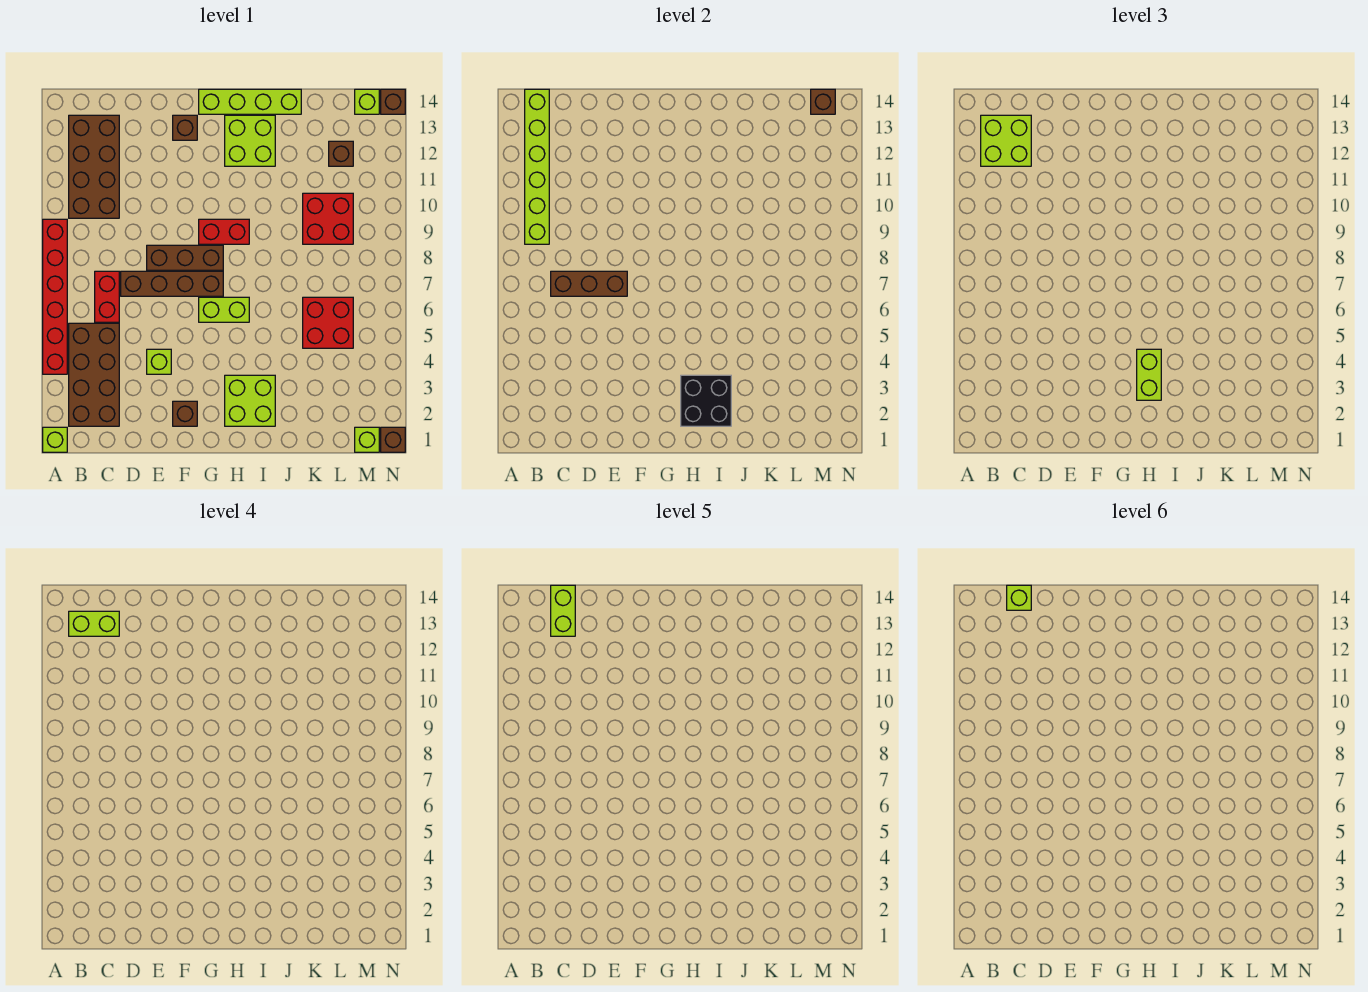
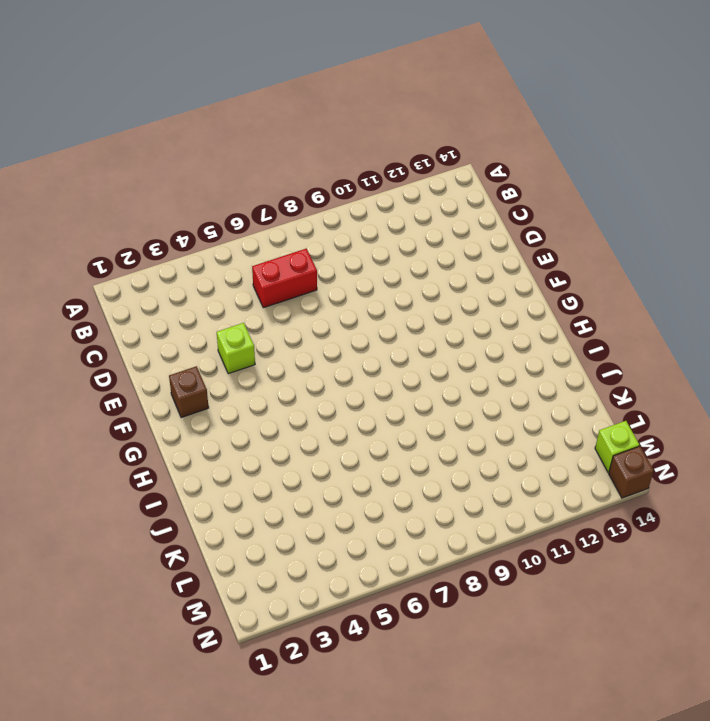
none -> lime brick A1 level 1
none -> red brick A4:A9 level 1
none -> brown brick B2:C5 level 1
none -> brown brick B10:C13 level 1

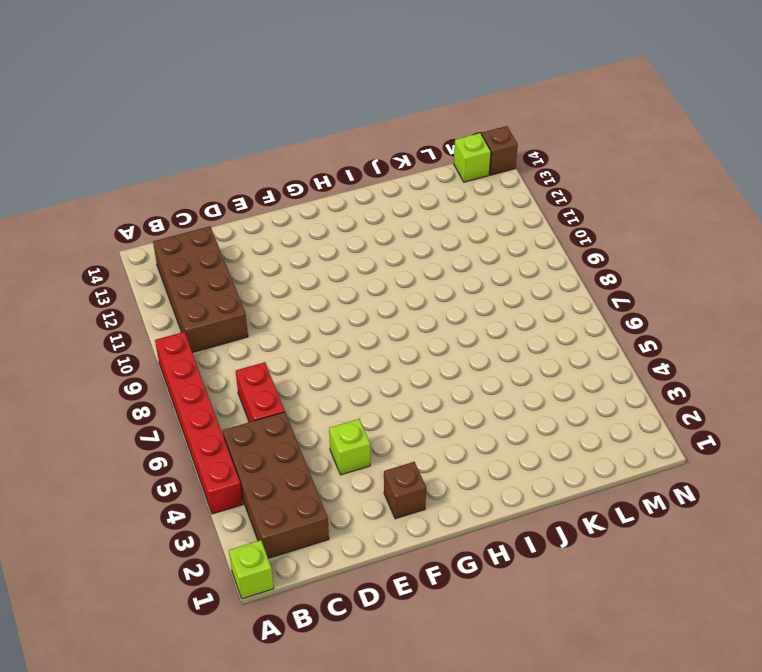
none -> brown brick D7:G7 level 1
none -> brown brick E8:G8 level 1
none -> brown brick F13 level 1
none -> lime brick G6:H6 level 1

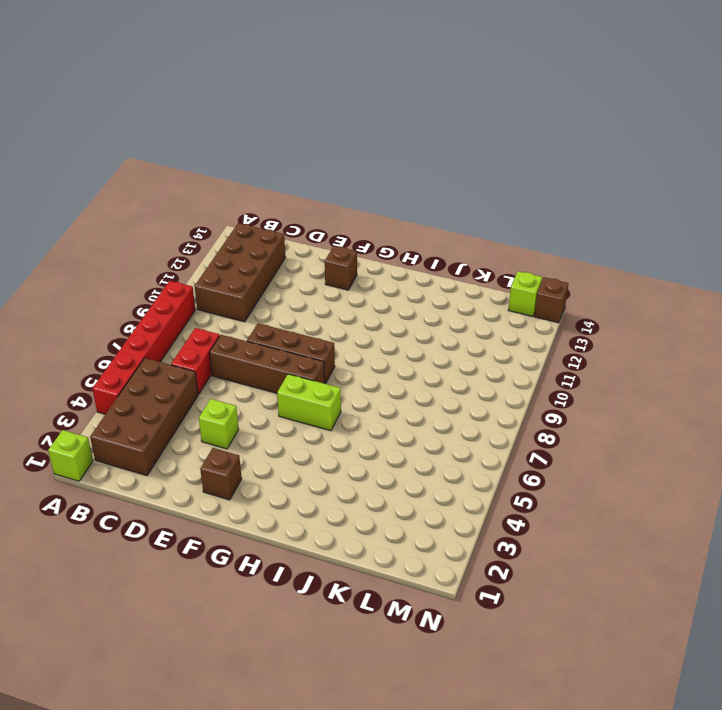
none -> red brick G9:H9 level 1
none -> lime brick G14:J14 level 1
none -> lime brick H2:I3 level 1
none -> lime brick H12:I13 level 1

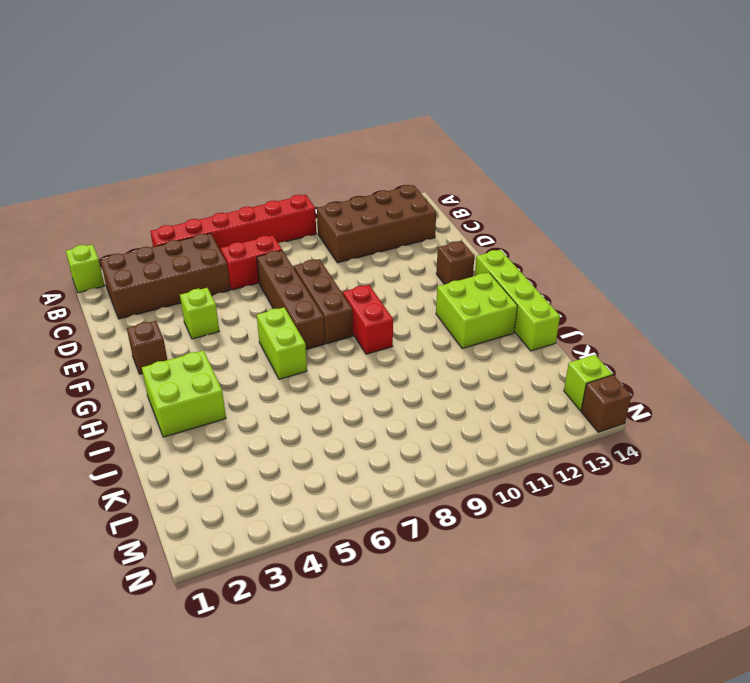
none -> red brick K5:L6 level 1
none -> red brick K9:L10 level 1
none -> brown brick L12 level 1
none -> lime brick M1 level 1

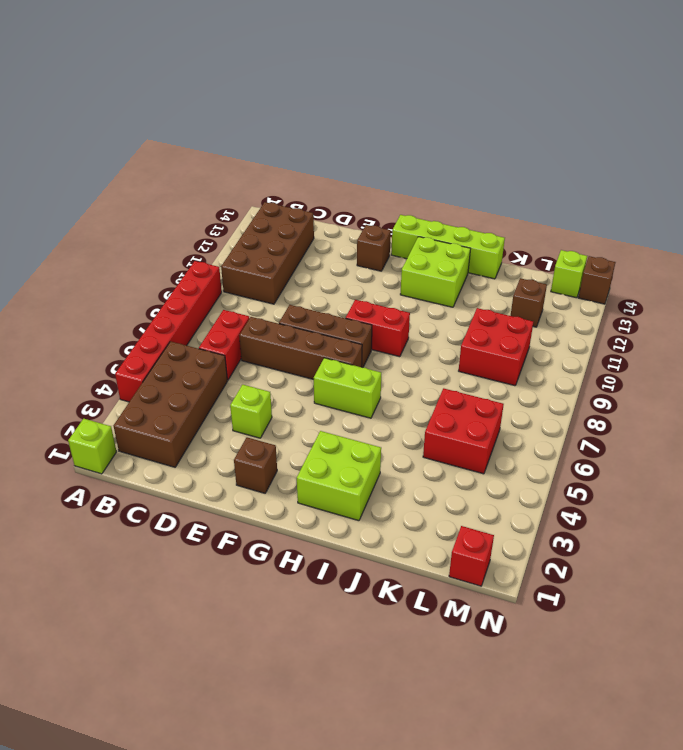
red brick M1 level 1 -> lime brick M1 level 1
none -> brown brick N1 level 1
none -> lime brick B9:B14 level 2
none -> brown brick C7:E7 level 2
none -> black brick H2:I3 level 2

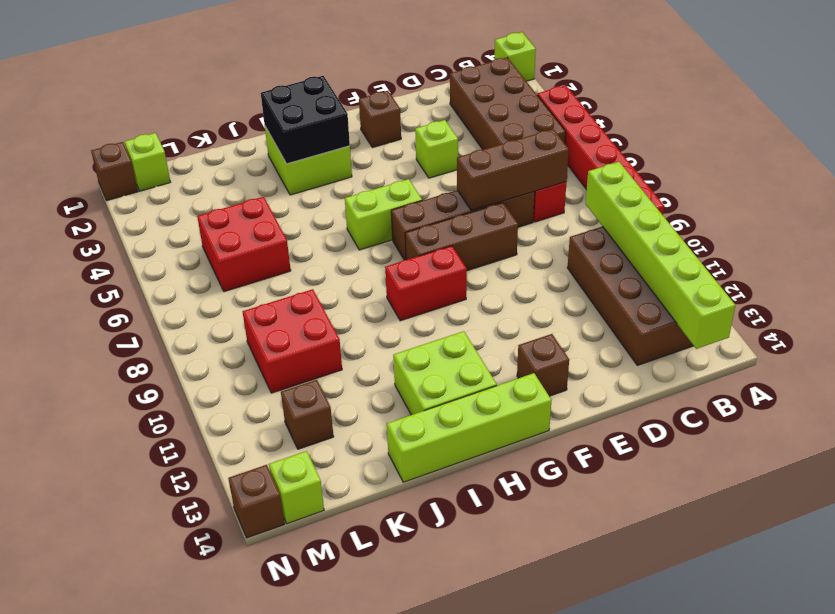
none -> brown brick M14 level 2
none -> lime brick B12:C13 level 3
none -> lime brick H3:H4 level 3
none -> lime brick B13:C13 level 4

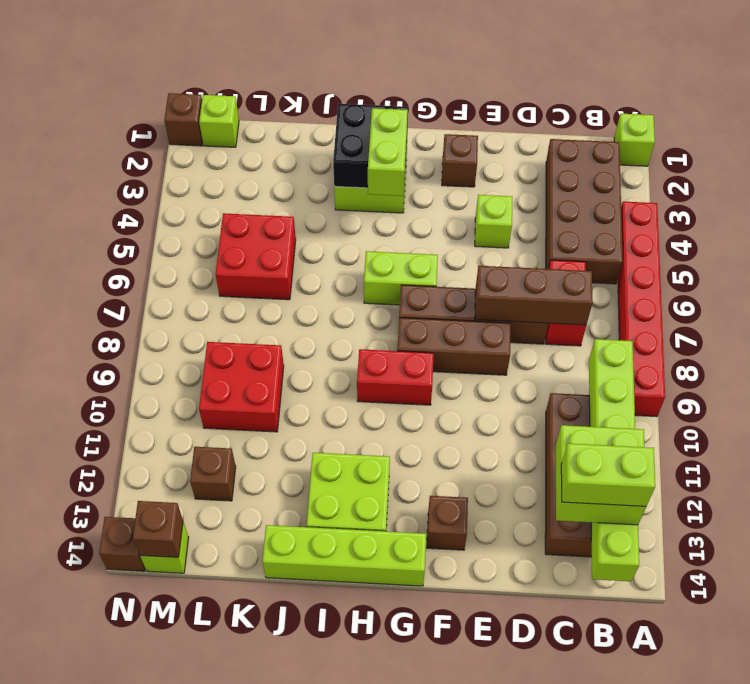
none -> lime brick C13:C14 level 5
none -> lime brick C14 level 6

